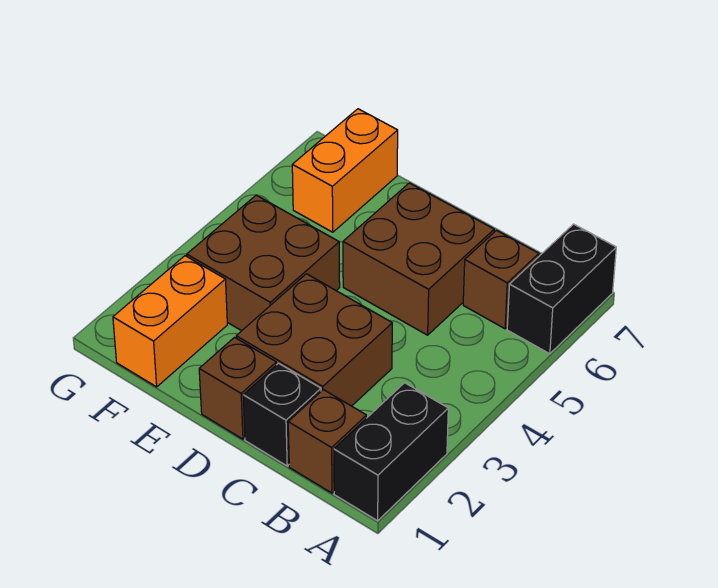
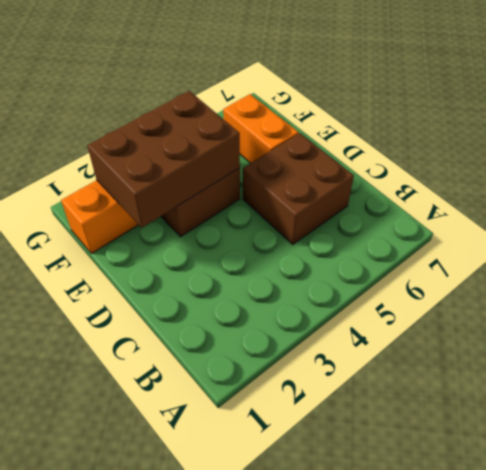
brown brick E2:F4 level 2 -> none
orange brick E6:F6 level 1 -> orange brick F6:F7 level 1
none -> black brick A1:A2 level 1
none -> black brick A6:A7 level 1

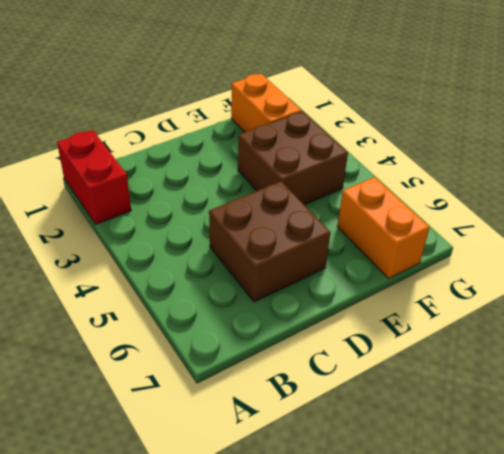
red brick A1:A2 level 1 -> black brick A1:A2 level 1
none -> black brick A6:A7 level 1
none -> brown brick B1 level 1

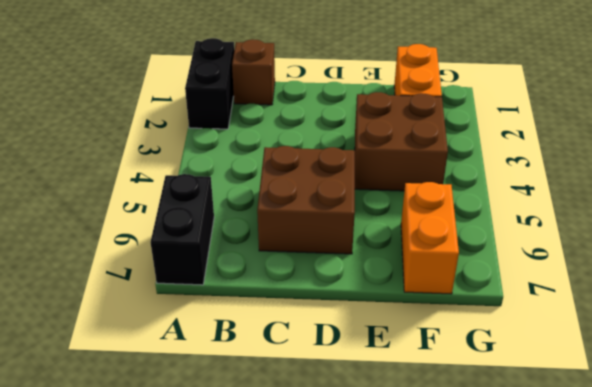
none -> brown brick B6 level 1
none -> black brick C1 level 1

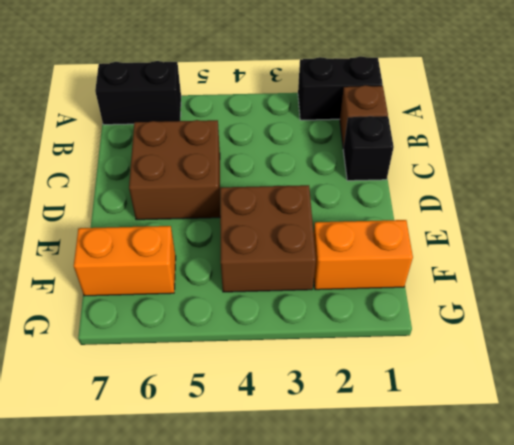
none -> brown brick B6 level 1
none -> brown brick C2:D3 level 1

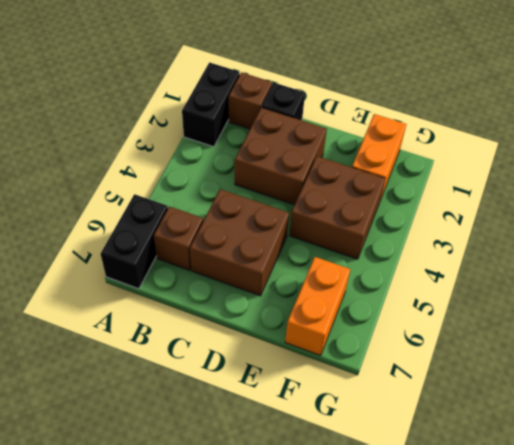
none -> brown brick D1 level 1

